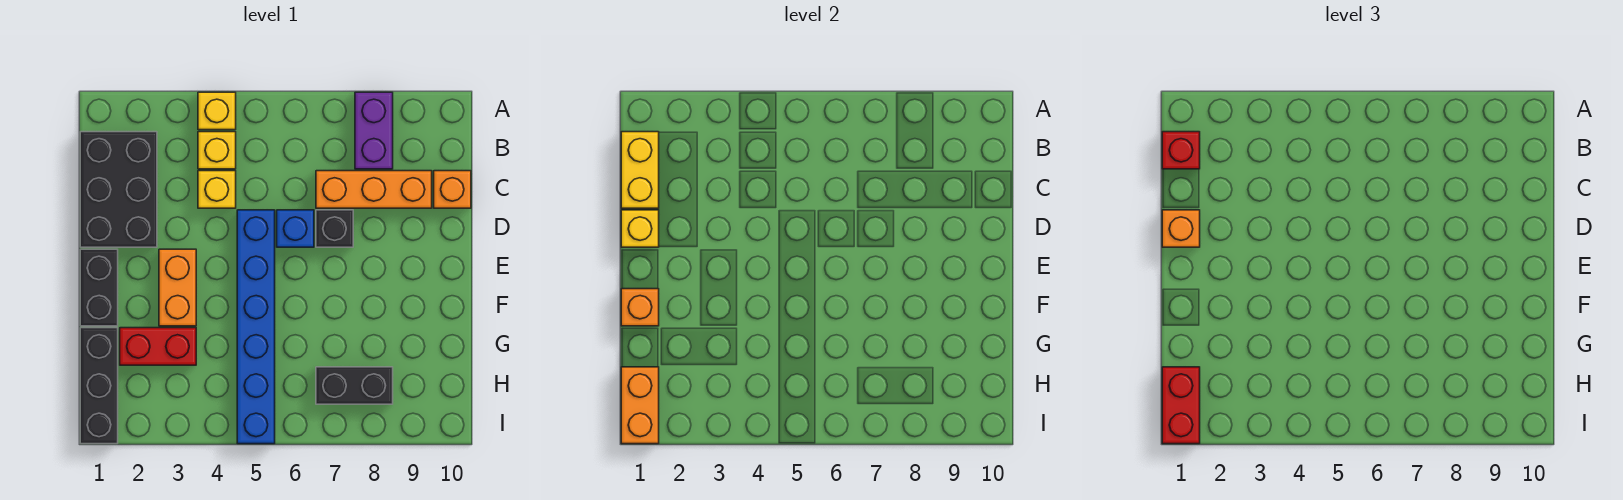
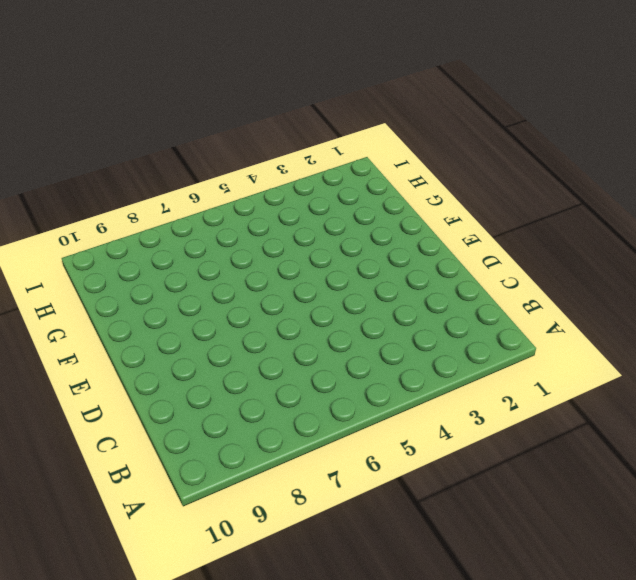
none -> yellow brick A4 level 1
none -> purple brick A8:B8 level 1
none -> black brick B1:D2 level 1

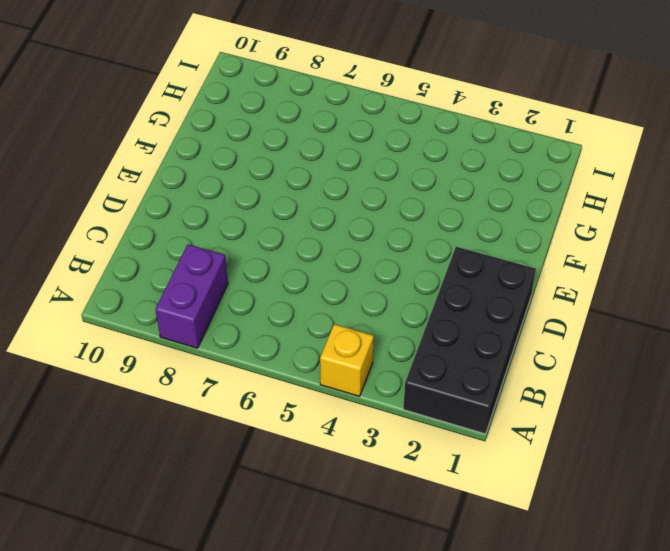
black brick A1:D2 level 1 -> black brick B1:D2 level 1
none -> yellow brick B4 level 1
none -> yellow brick C4 level 1
none -> orange brick C7:C9 level 1

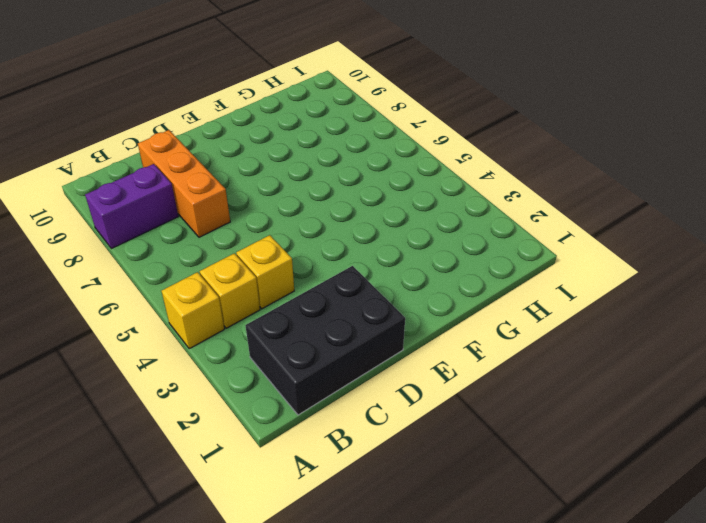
none -> orange brick C10 level 1
none -> blue brick D5:I5 level 1
none -> blue brick D6 level 1

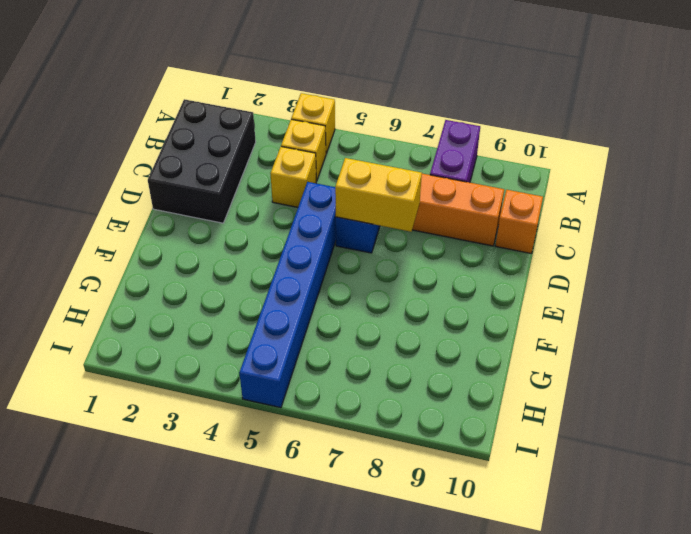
yellow brick D6:D7 level 2 -> yellow brick B1:C1 level 2
none -> black brick D7 level 1
none -> black brick E1:F1 level 1
none -> orange brick E3:F3 level 1

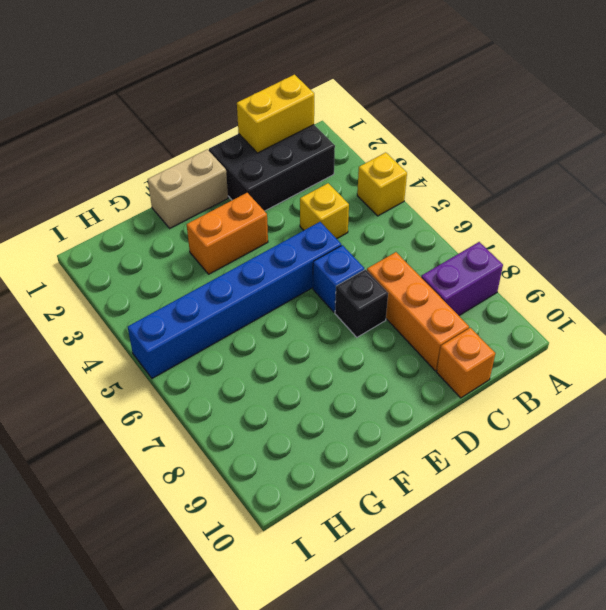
tan brick E1:F1 level 1 -> black brick E1:F1 level 1
none -> yellow brick B4 level 1
none -> black brick G1:I1 level 1
none -> red brick G2:G3 level 1

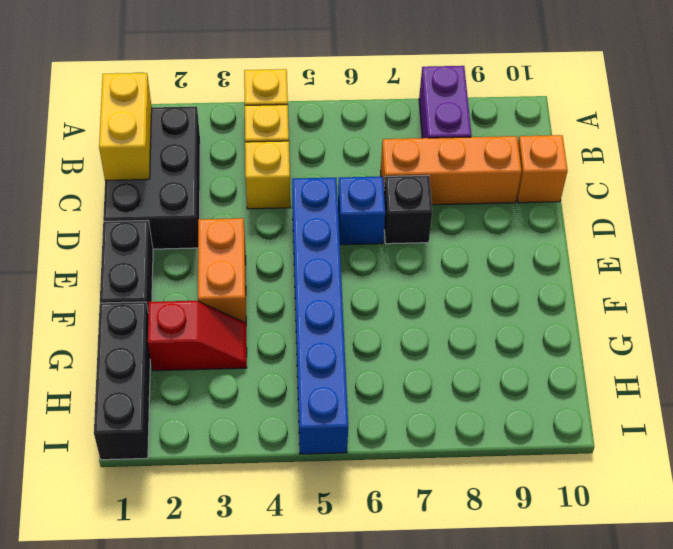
red slope G2:G3 level 1 top 2 -> red brick G2:G3 level 1
none -> black brick H7:H8 level 1
none -> yellow brick D1 level 2
none -> orange brick F1 level 2

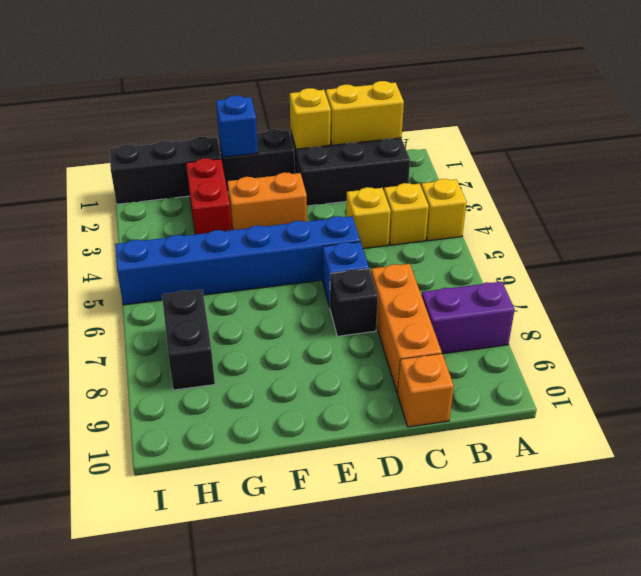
blue brick F1 level 2 -> orange brick F1 level 2
none -> orange brick H1:I1 level 2
none -> red brick B1 level 3
none -> orange brick D1 level 3

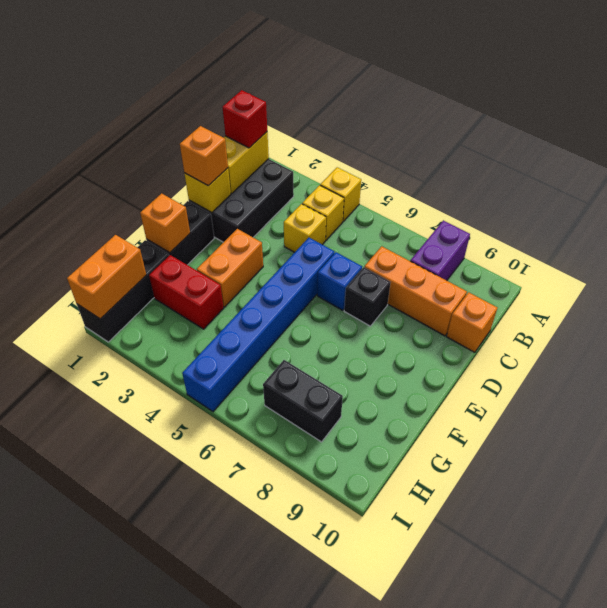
none -> red brick H1:I1 level 3

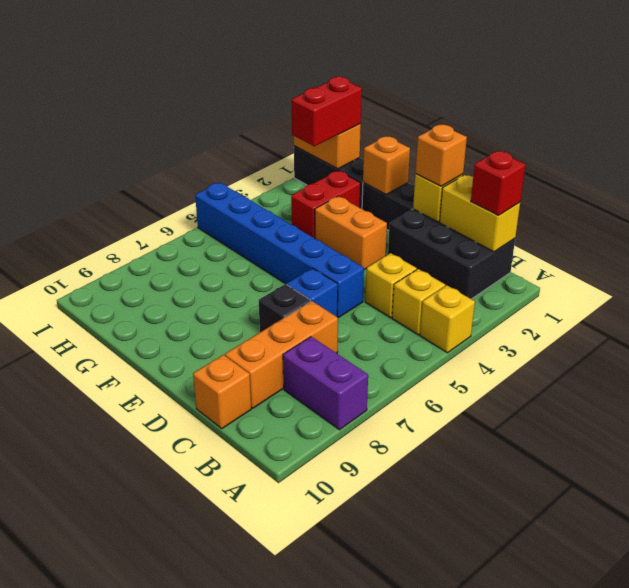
red brick H1:H2 level 3 -> red brick H1:I1 level 3
none -> black brick H7:H8 level 1

